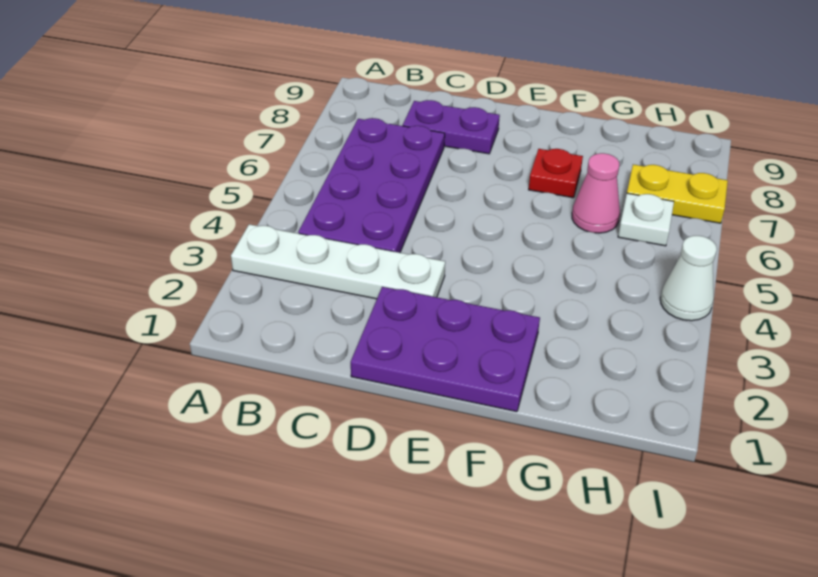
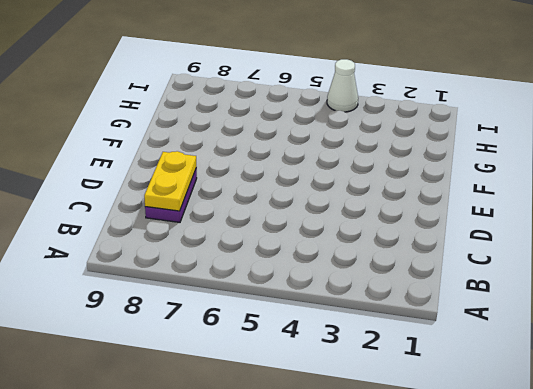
yellow plate C8:D8 level 2 -> yellow plate H7:I7 level 1
none -> white plate A3:D3 level 1
none -> purple plate B4:C7 level 1

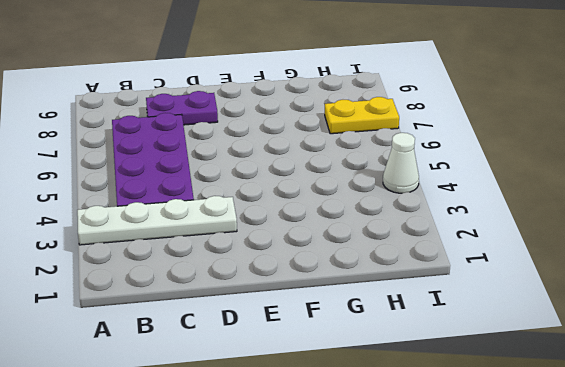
none -> purple plate D1:F2 level 1
none -> red plate F7 level 1

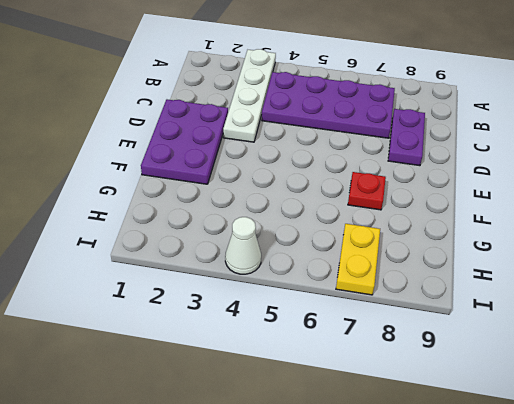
none -> pink cone G6 level 1
none -> white plate H6 level 1

